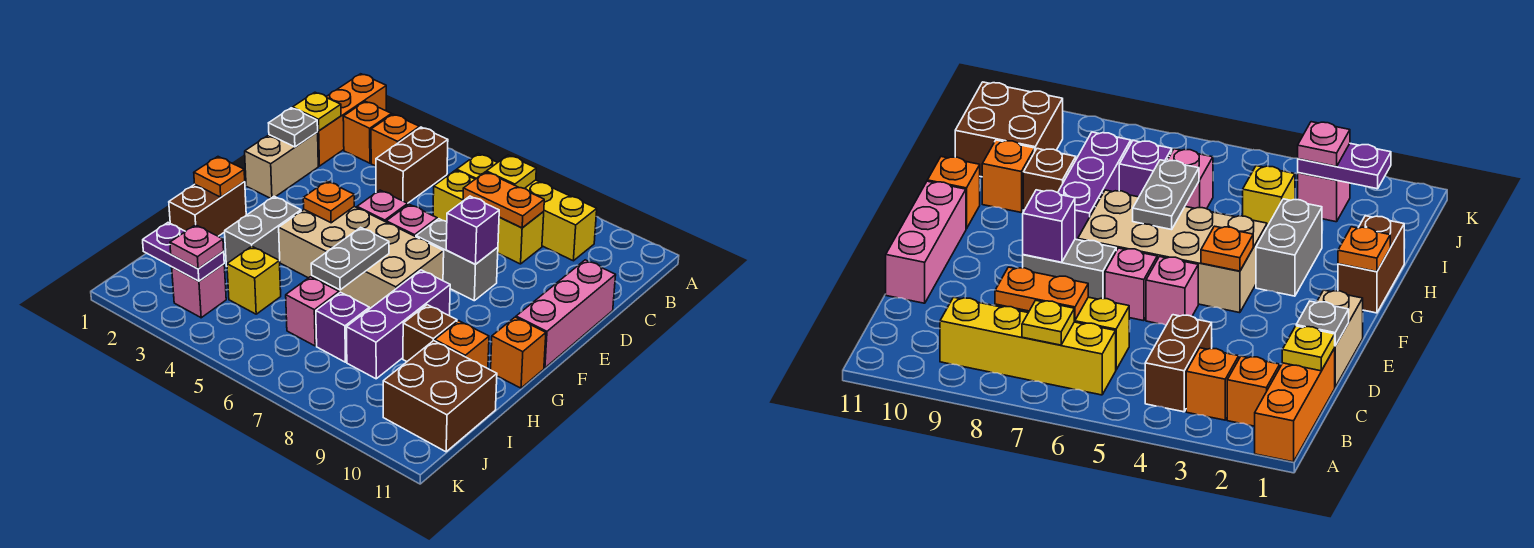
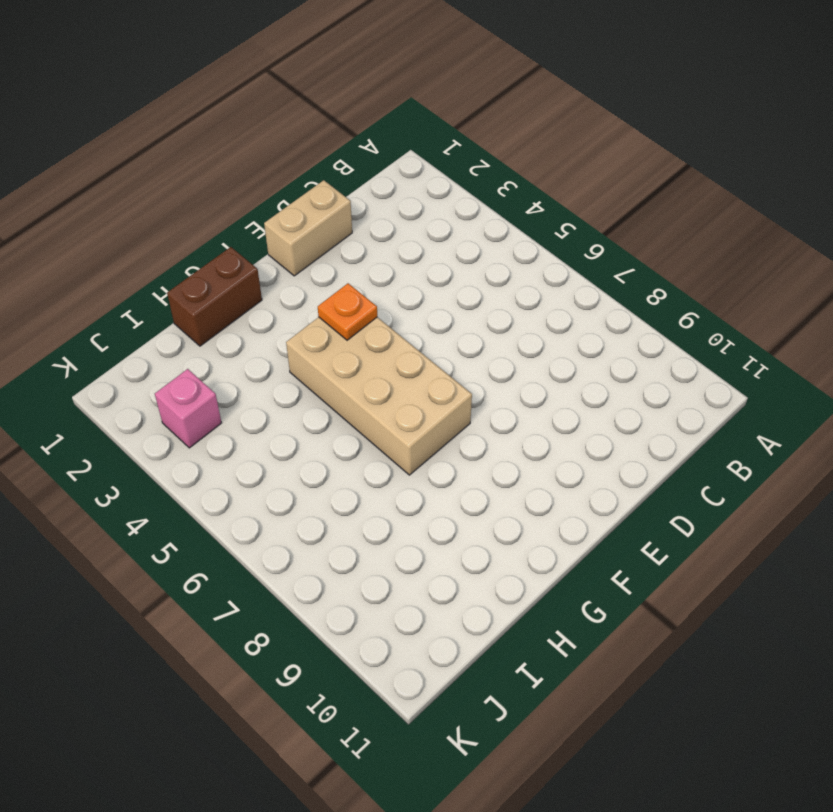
none -> orange brick A1:C1 level 1
none -> orange brick B2 level 1
none -> orange brick B3 level 1
none -> brown brick B4:C4 level 1

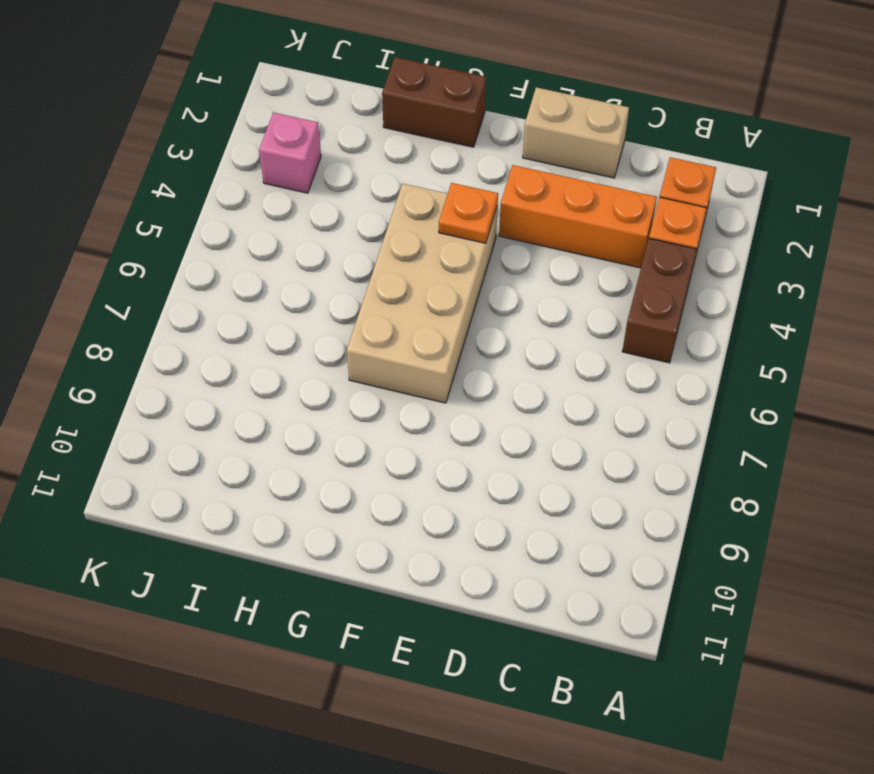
brown brick B4:B5 level 1 -> brown brick B4:C4 level 1
orange brick C3:E3 level 1 -> orange brick A1:C1 level 1
none -> yellow brick B6:B9 level 1
none -> yellow brick C6:C8 level 1
none -> pink brick D11:F11 level 1
none -> pink brick E5 level 1

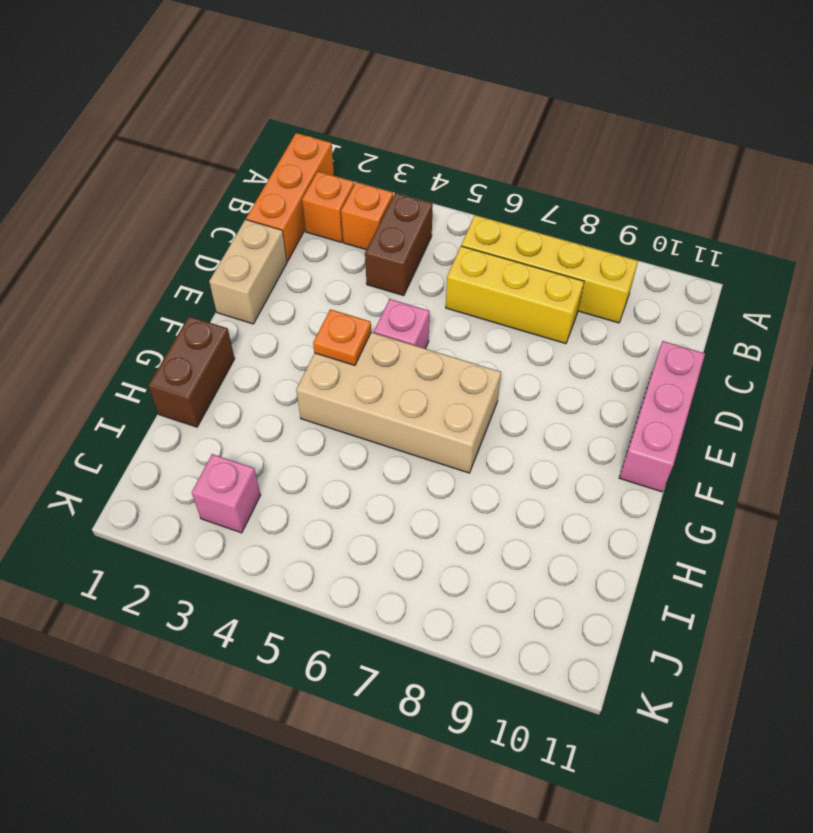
none -> pink brick E6 level 1
none -> grey brick E7:E8 level 1
none -> grey brick G3:H3 level 1
none -> purple brick G8:I8 level 1

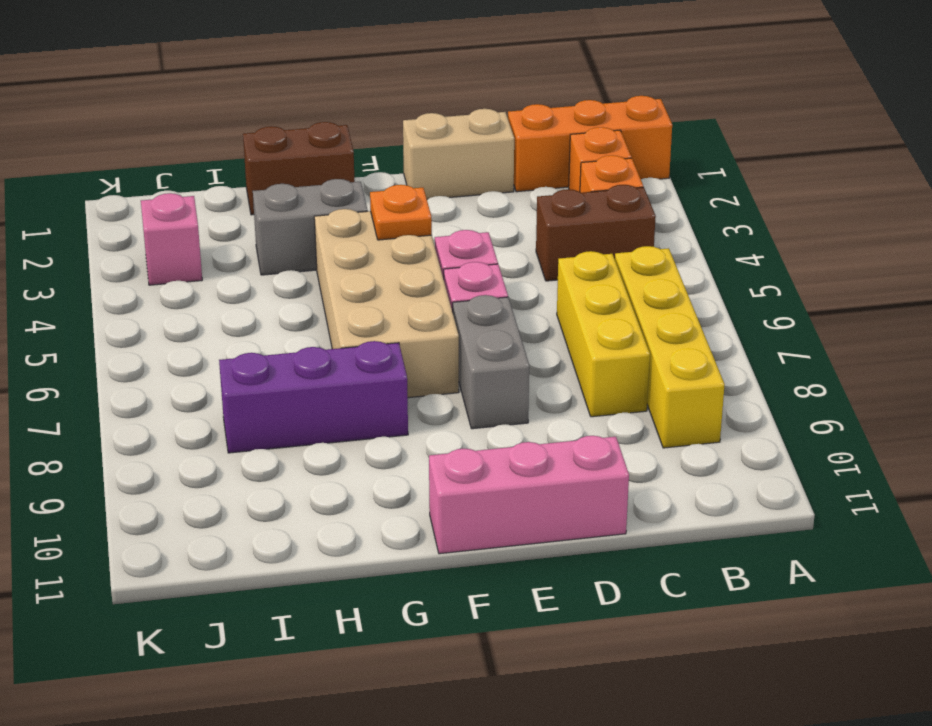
none -> orange brick G11 level 1
none -> brown brick H9 level 1
none -> orange brick H10 level 1
none -> yellow brick I4 level 1

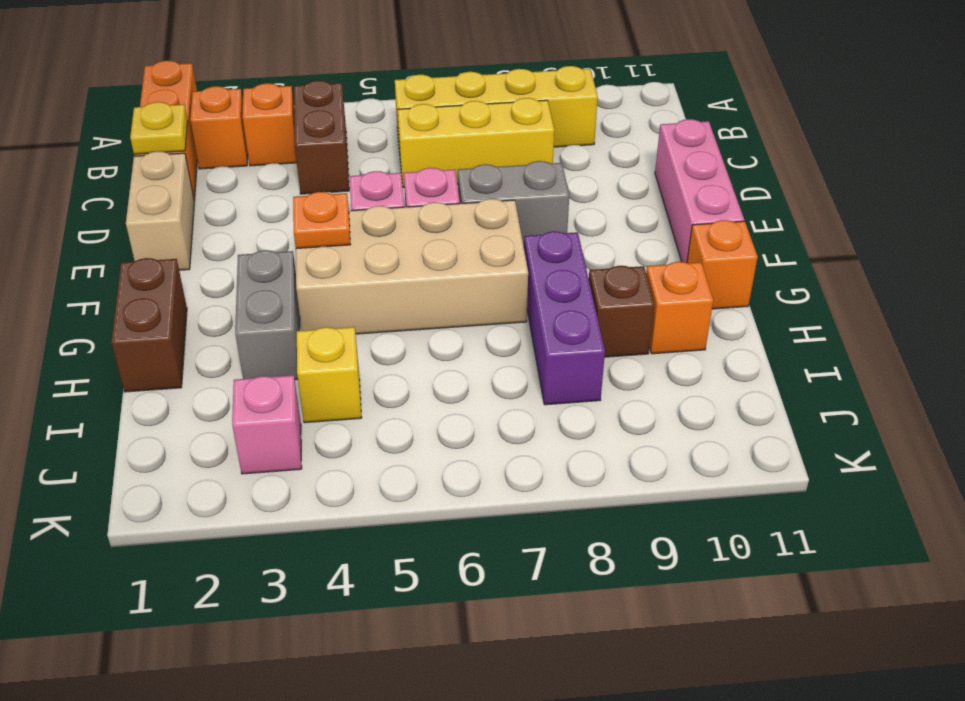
none -> pink brick I6 level 1
none -> purple brick I7 level 1
none -> brown brick I10:J11 level 1
none -> yellow plate B7 level 2

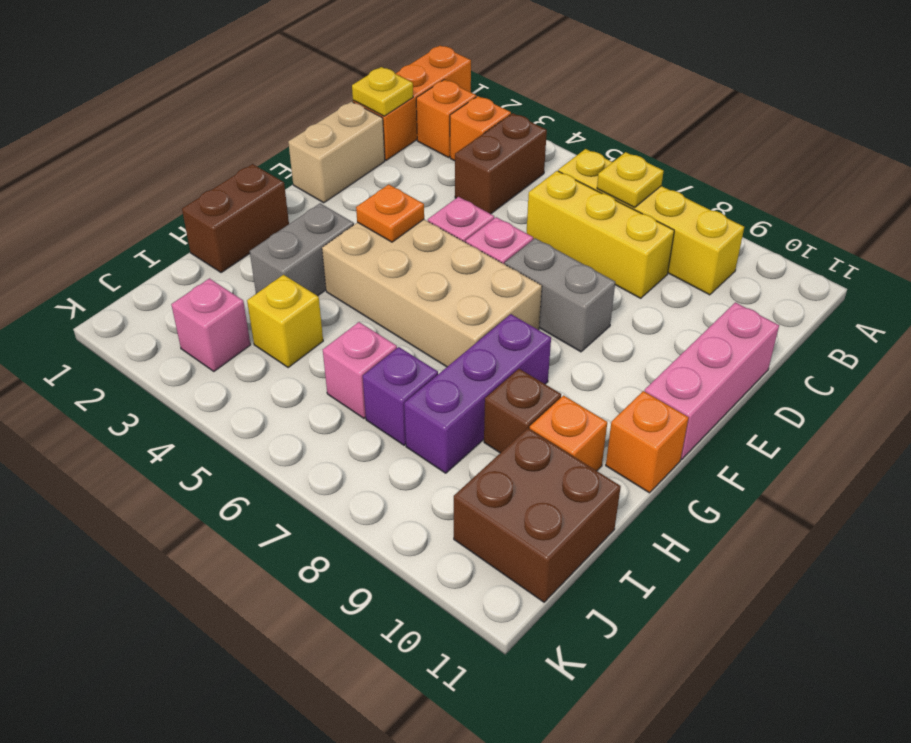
none -> orange plate C7:C8 level 2
none -> grey plate D1 level 2
none -> purple brick E8 level 2
none -> orange plate G1 level 2

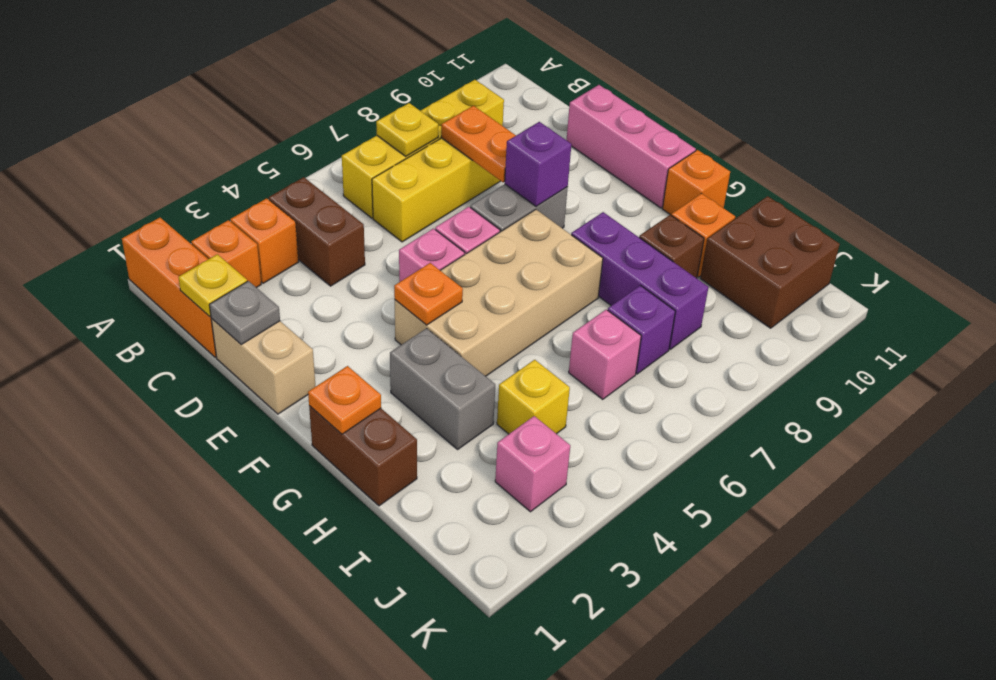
orange plate C8:D8 level 2 -> orange plate C7:C8 level 2
none -> grey plate G6:H6 level 2
none -> purple plate J2:J3 level 2
none -> pink plate J3 level 3

